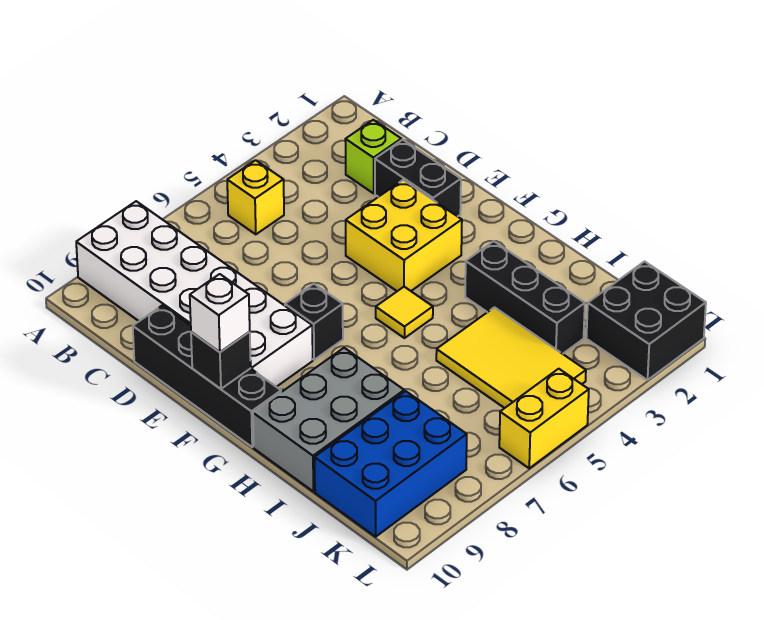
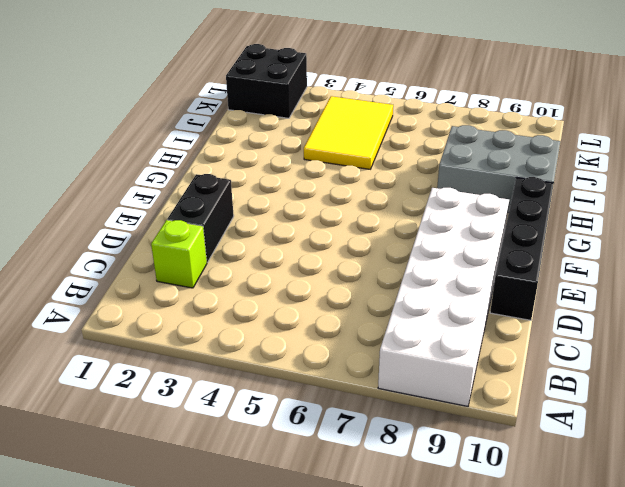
none -> yellow brick B5 level 1
none -> yellow brick E3:F4 level 1
none -> black brick F7 level 1

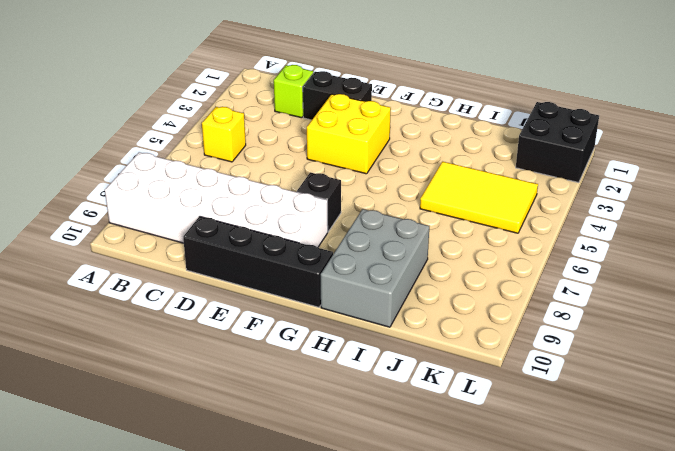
none -> yellow tile G5 level 1
none -> black brick H3:J3 level 1
none -> blue brick J8:K10 level 1

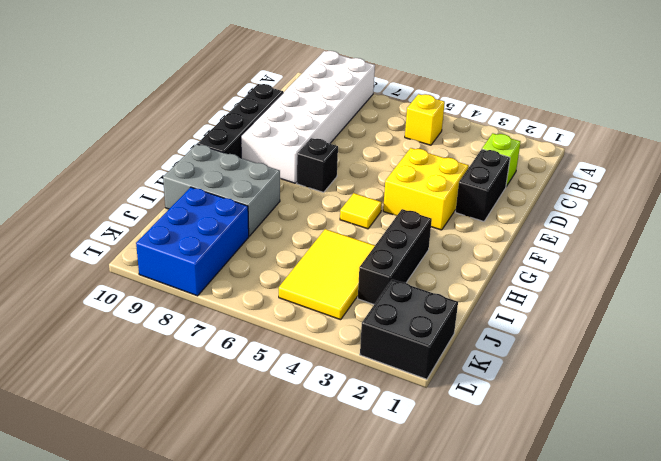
blue brick J8:L9 level 1 -> blue brick J8:K10 level 1
none -> yellow brick L5:L6 level 1
none -> black brick F10 level 2
none -> white brick F10 level 3

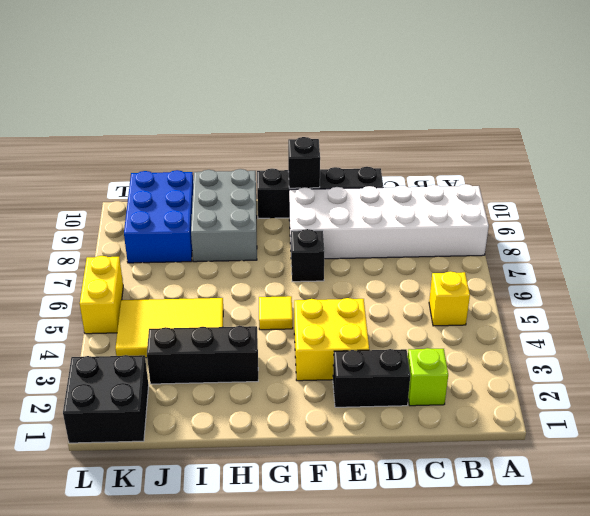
none -> white brick F10 level 3

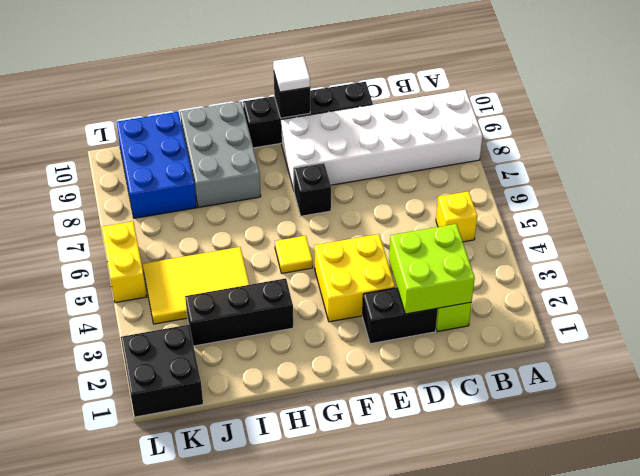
lime brick C2:D3 level 2 -> none
white tile F10 level 3 -> white brick F10 level 3

